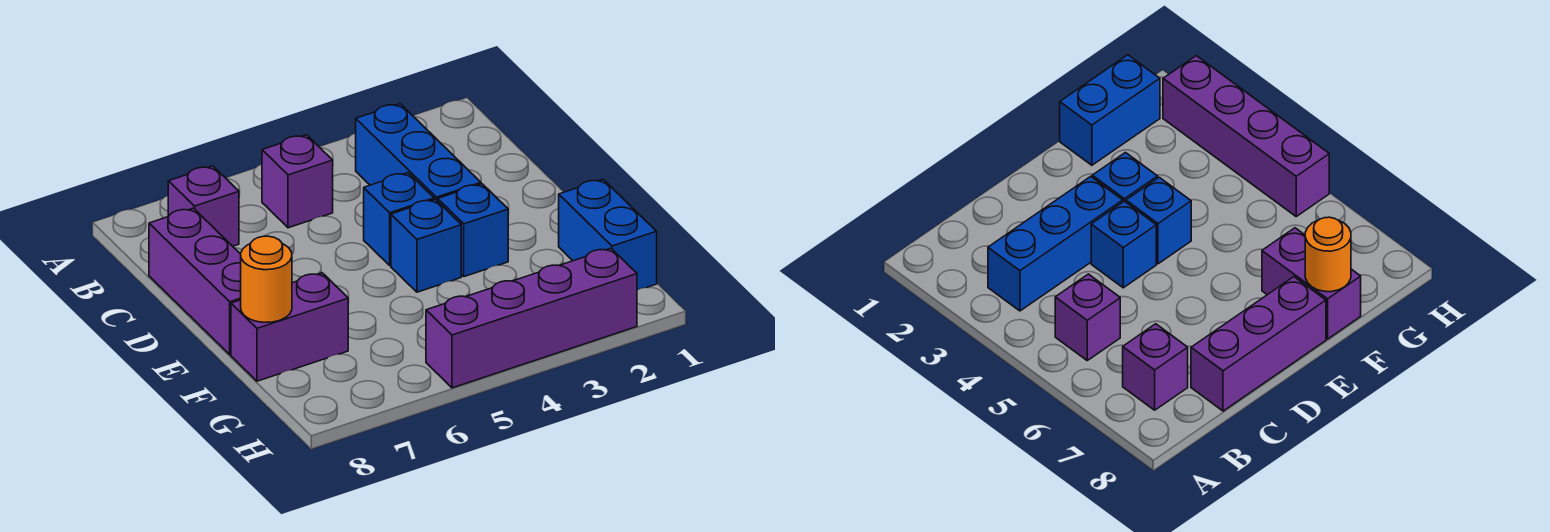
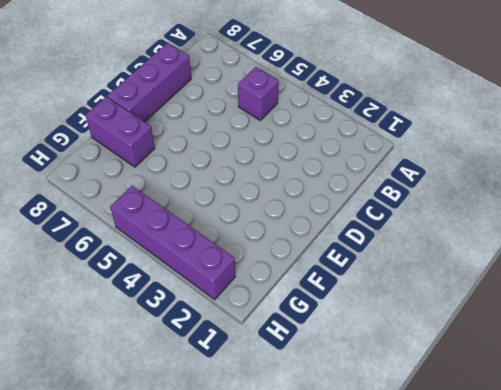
none -> blue brick B3:D3 level 1
none -> purple brick B7 level 1

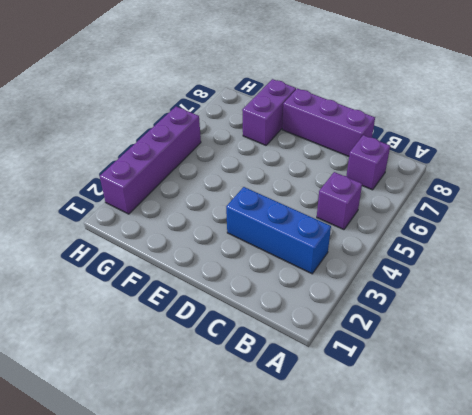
none -> blue brick D4 level 1
none -> blue brick E3 level 1

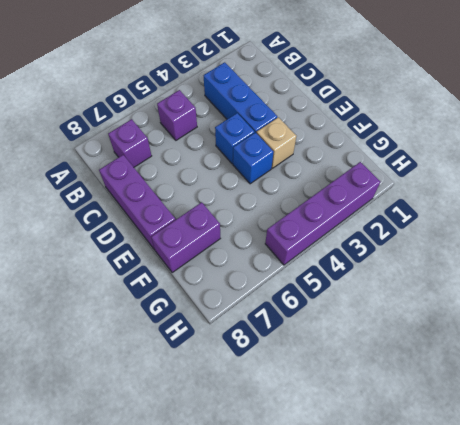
tan brick E3 level 1 -> blue brick E3 level 1
none -> blue brick F1:G1 level 1
none -> orange round brick F8 level 2

